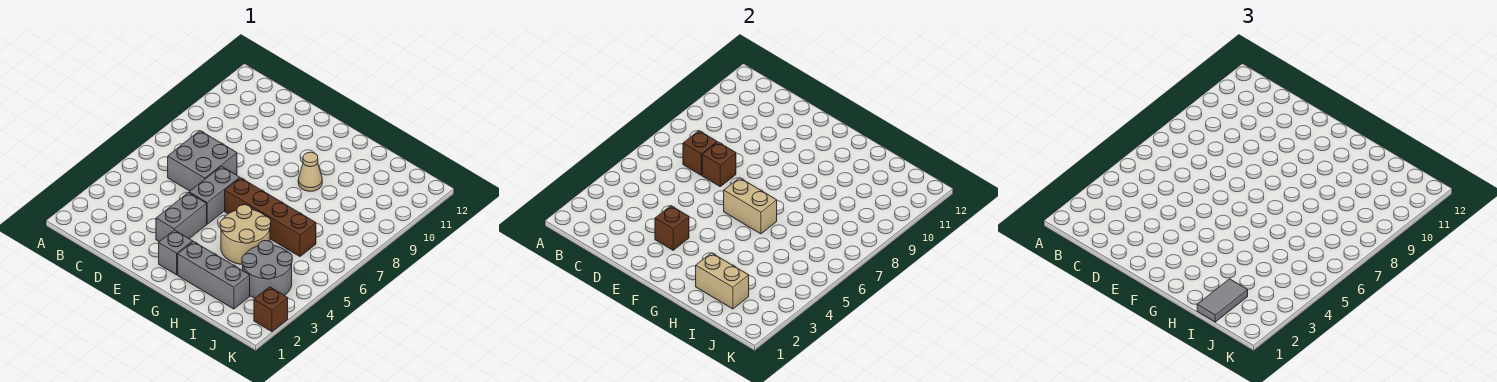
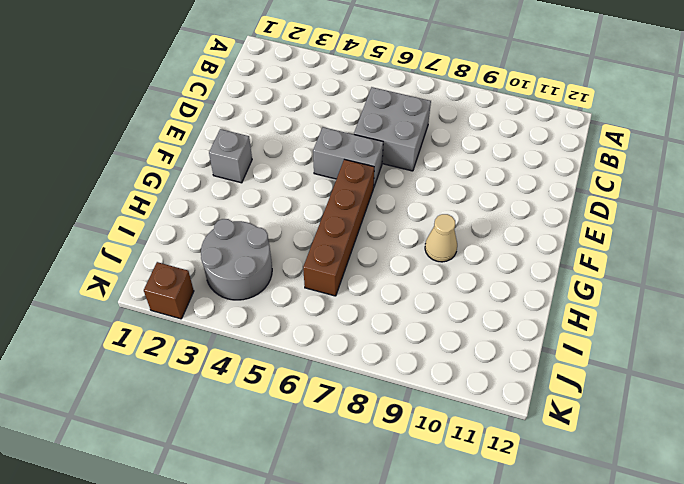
none -> grey brick E3:E4 level 1
none -> grey brick G2:I2 level 1
none -> tan round brick G4:H5 level 1

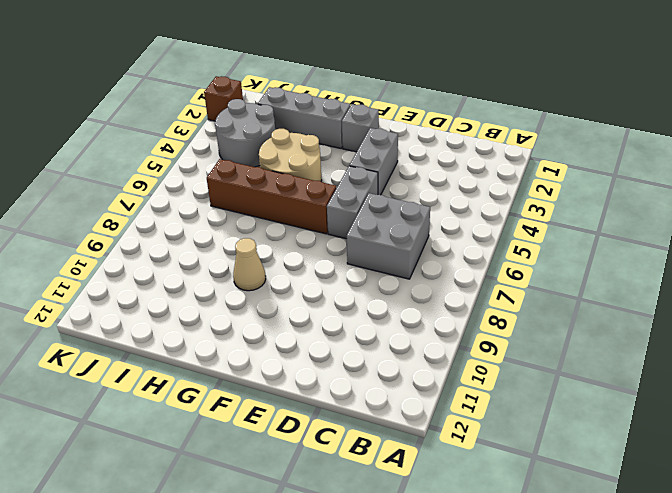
none -> brown brick C7 level 2
none -> brown brick D7 level 2
none -> brown brick E3 level 2

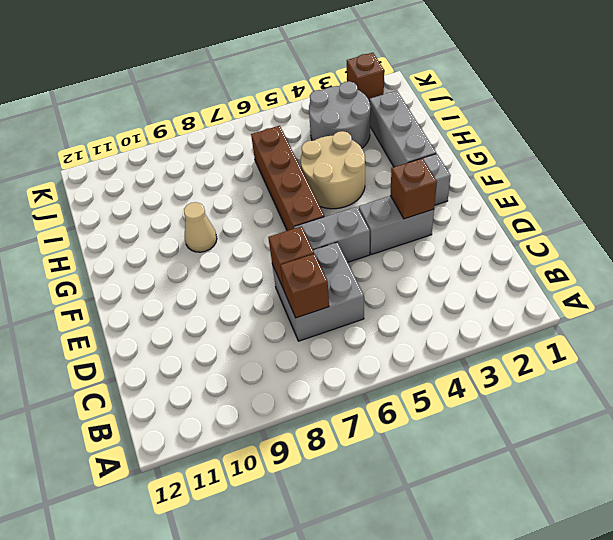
none -> tan brick F6:G6 level 2
none -> tan brick H2:I2 level 2
none -> grey tile I1:I2 level 3

